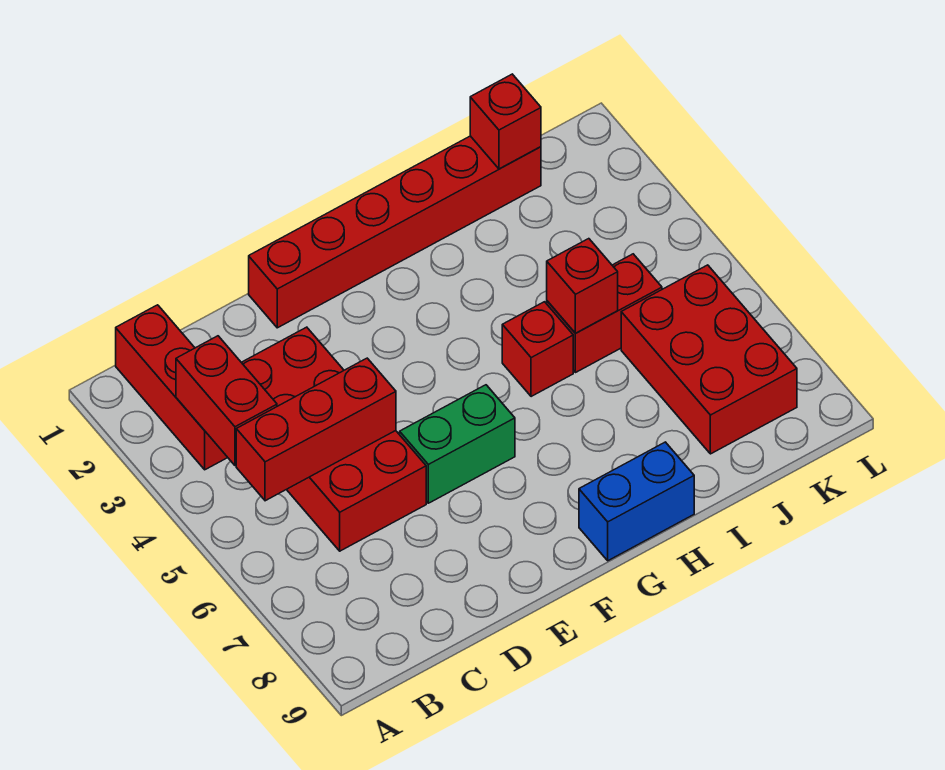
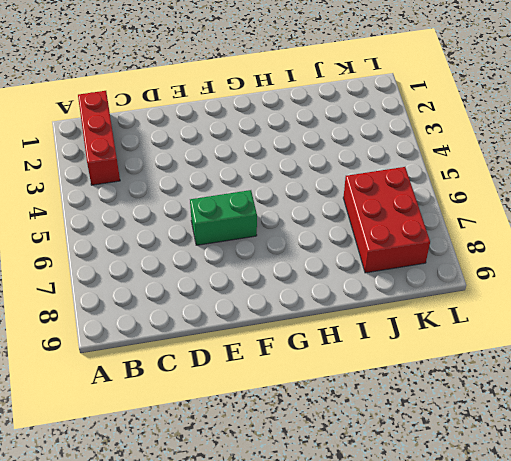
none -> red brick C3:D6 level 1
none -> red brick E1:J1 level 1
none -> blue brick G9:H9 level 1

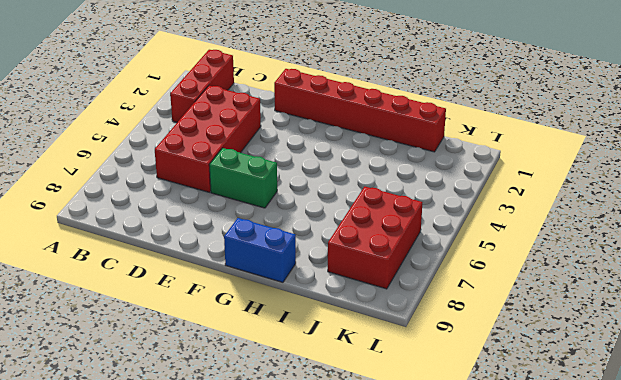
none -> red brick H5 level 1
none -> red brick I5:J5 level 1
none -> red brick B3:B4 level 2

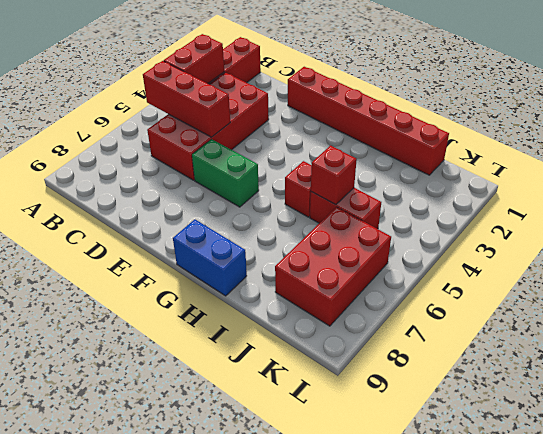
none -> red brick J1 level 2

